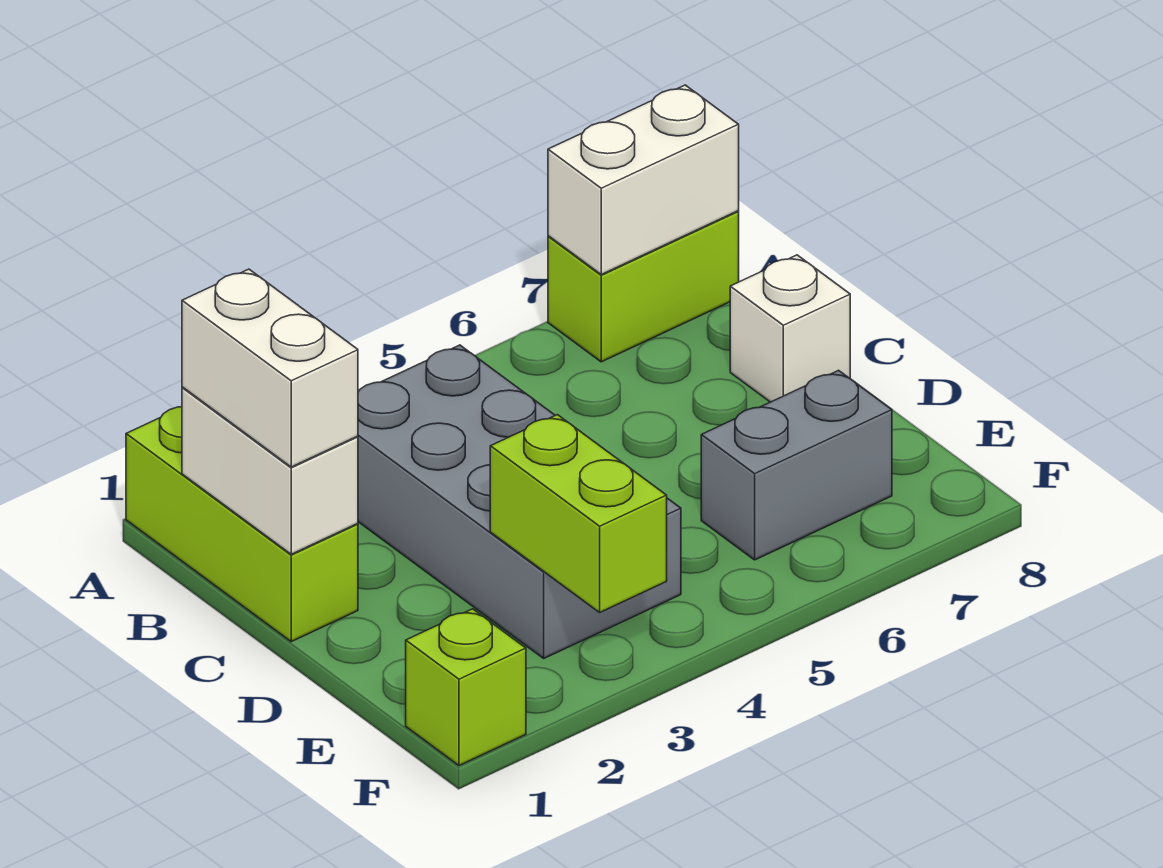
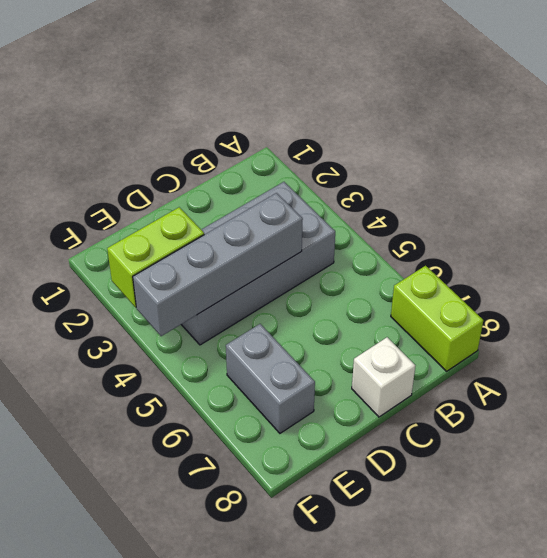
grey brick C4:F4 level 2 -> none
none -> lime brick A1:C1 level 1
none -> lime brick F1 level 1

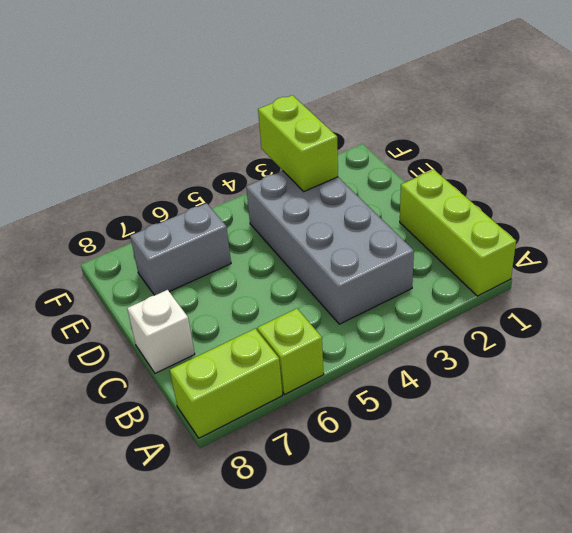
lime brick A6 level 1 -> lime brick F1 level 1
none -> white brick A7:A8 level 2
none -> white brick B1:C1 level 2

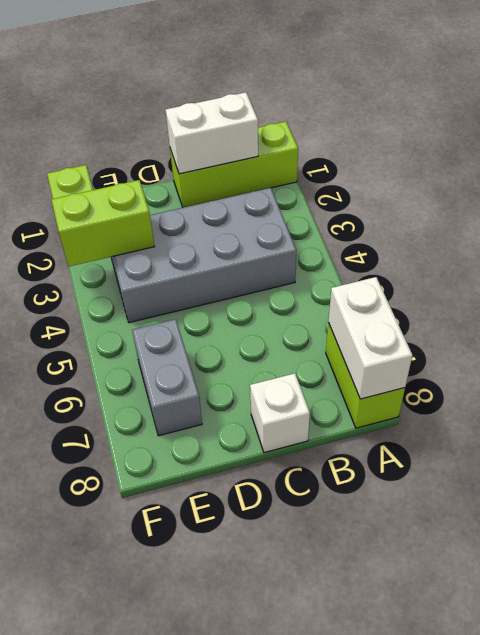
none -> white brick B1:C1 level 3

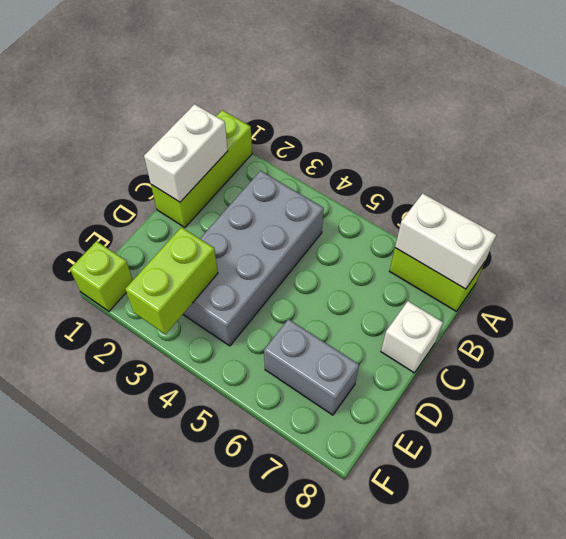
none -> white brick B1:C1 level 3

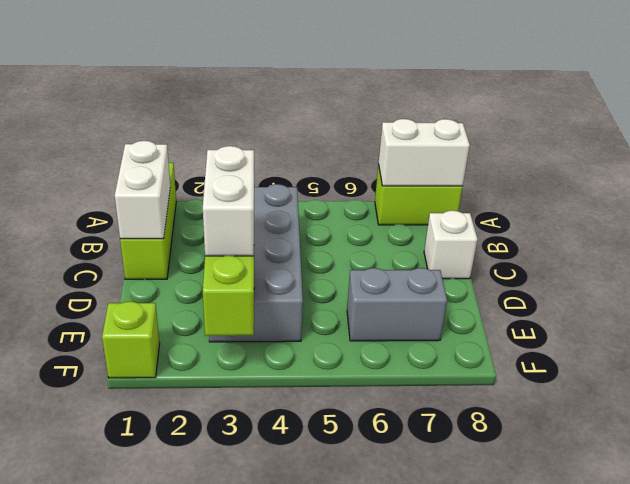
white brick D3:E3 level 3 -> white brick B1:C1 level 3

